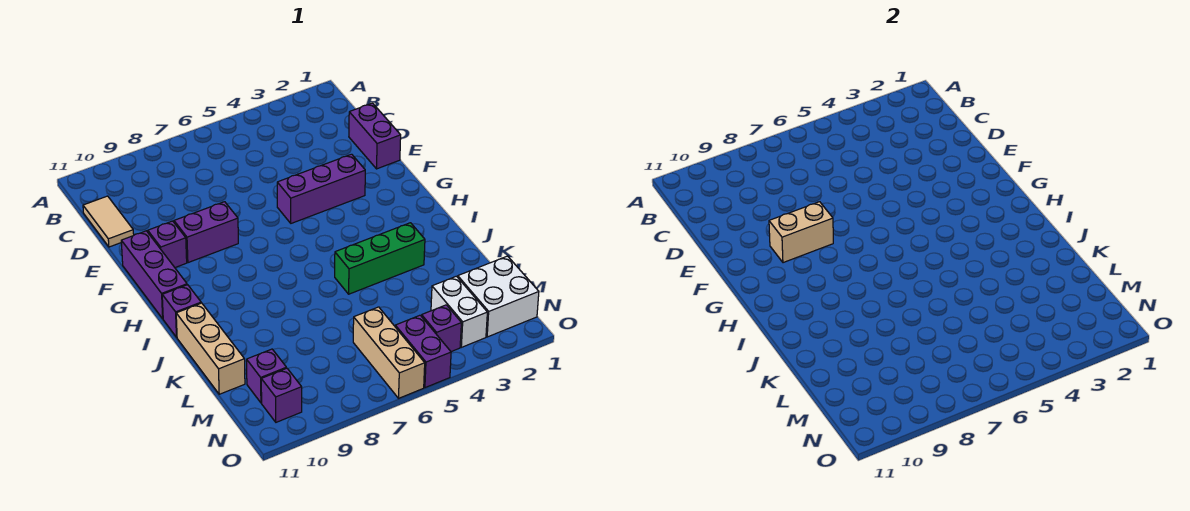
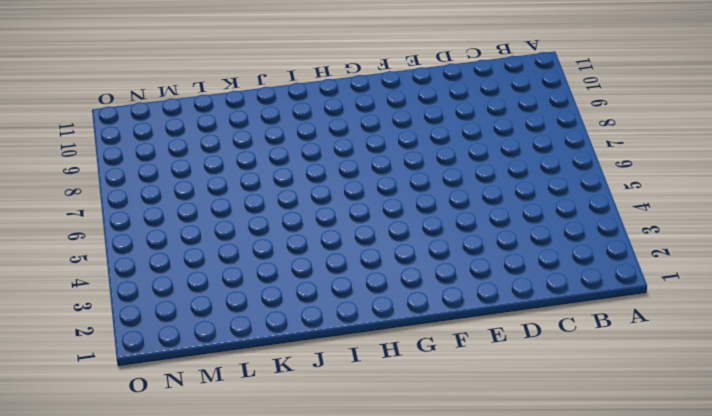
none -> tan tile C11:D11 level 1
none -> purple brick D1:E1 level 1
none -> purple brick F3:F5 level 1

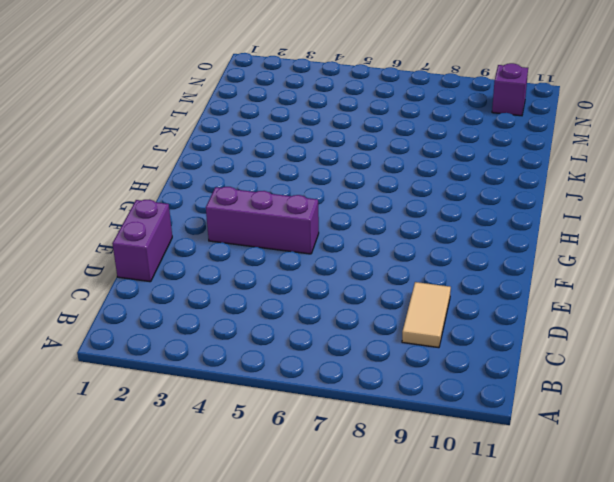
tan tile C9:D9 level 1 -> tan tile C11:D11 level 1
none -> purple brick F8:F9 level 1
none -> purple brick F10 level 1
none -> purple brick F11:H11 level 1

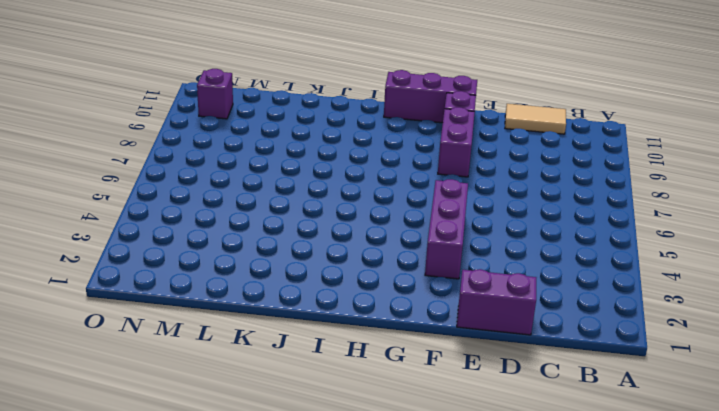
none -> purple brick I11 level 1
none -> green brick J3:J5 level 1
none -> tan brick J11:L11 level 1

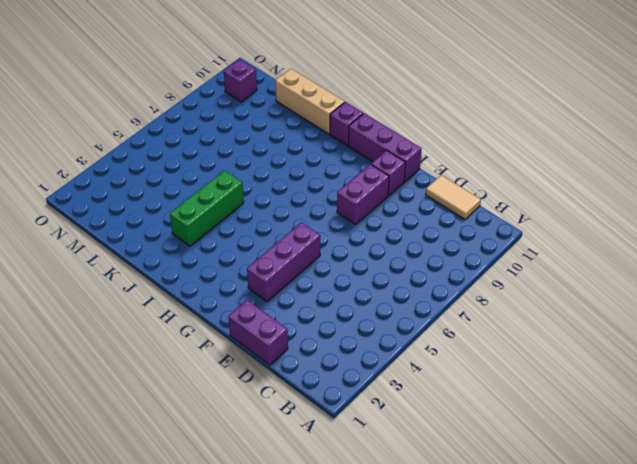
none -> white brick M1:N2 level 1
none -> white brick M3:N3 level 1
none -> tan brick M6:O6 level 1

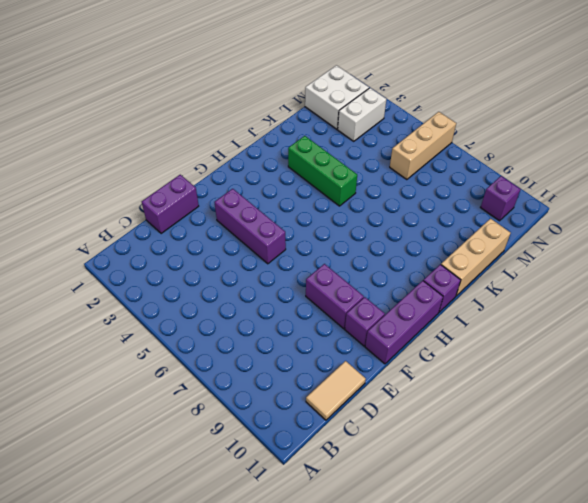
none -> purple brick M10 level 1
none -> purple brick N4 level 1
none -> purple brick N5:O5 level 1

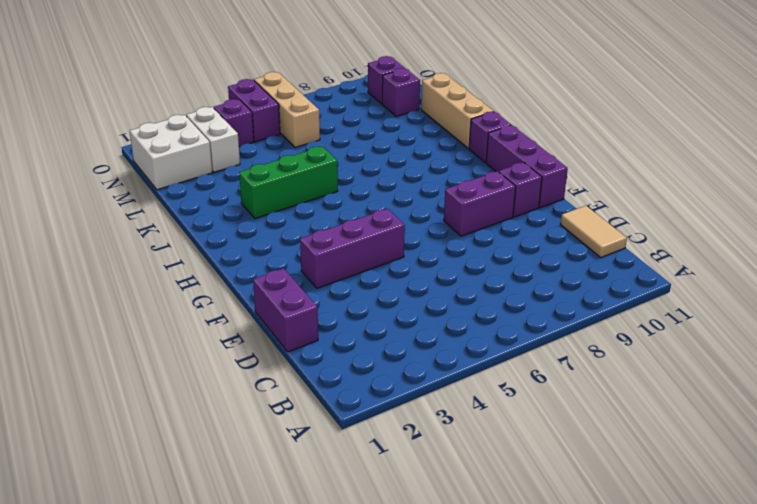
none -> tan brick F8:F9 level 2

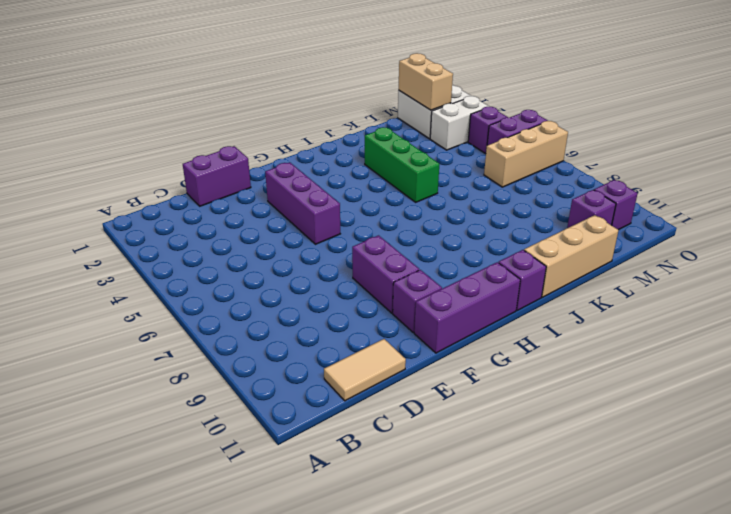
tan brick M1:M2 level 2 -> tan brick F8:F9 level 2

